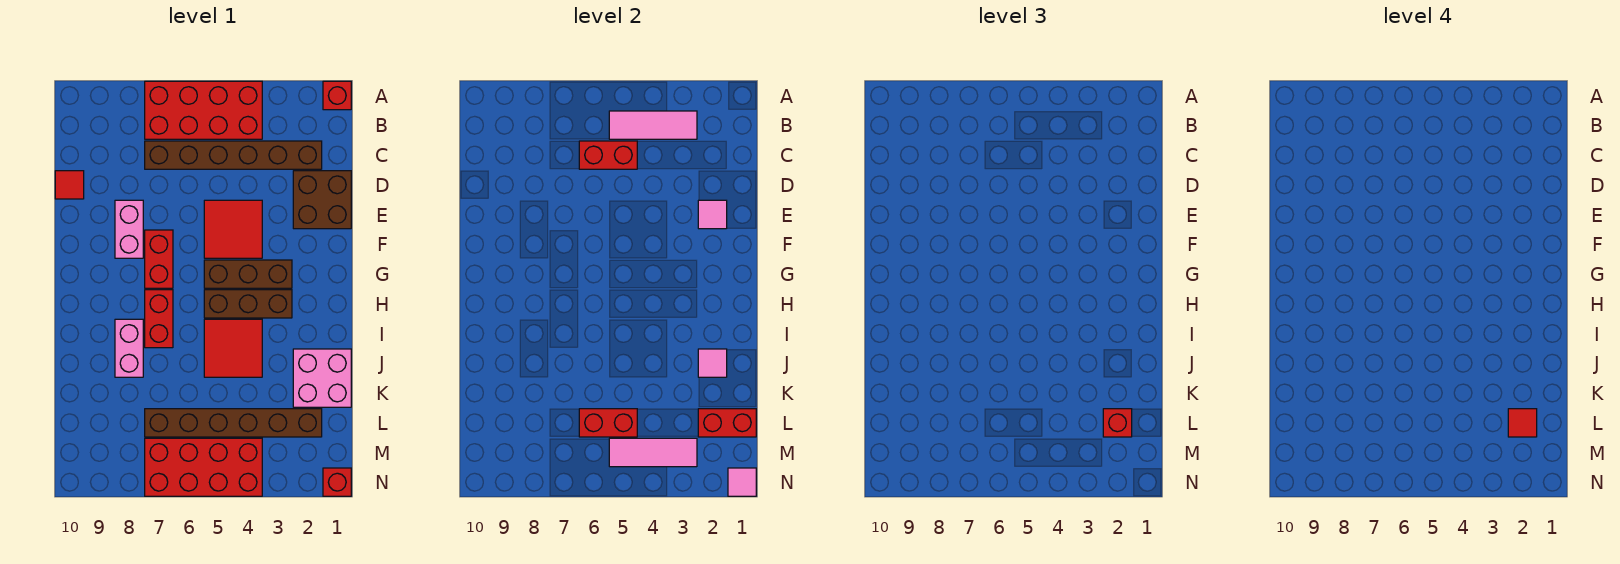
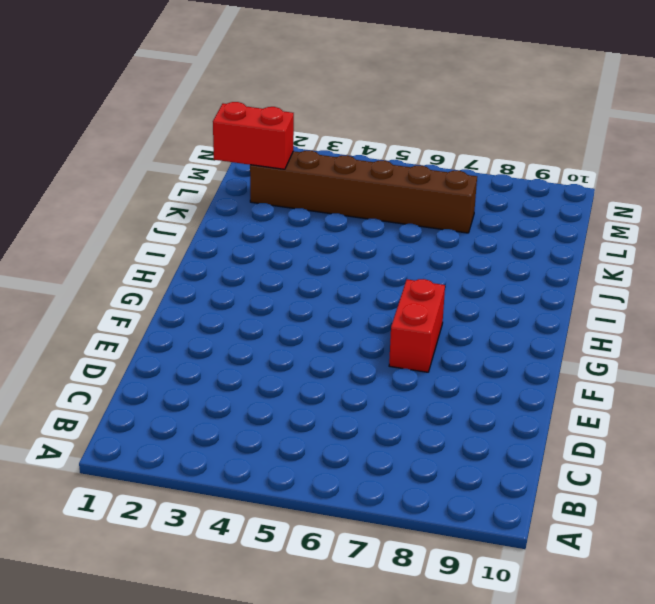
none -> red brick A1 level 1
none -> red brick A4:B7 level 1
none -> brown brick C2:C7 level 1

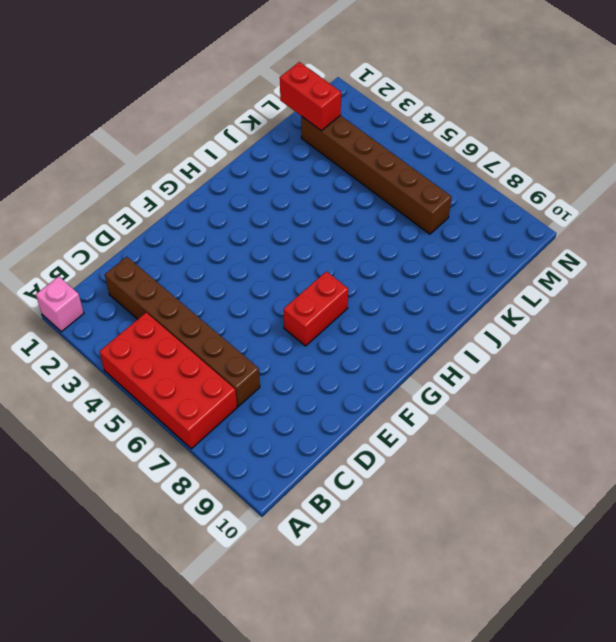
pink brick A1 level 1 -> red brick A1 level 1
none -> brown brick D1:E2 level 1
none -> red tile D10 level 1
none -> red tile E4:F5 level 1

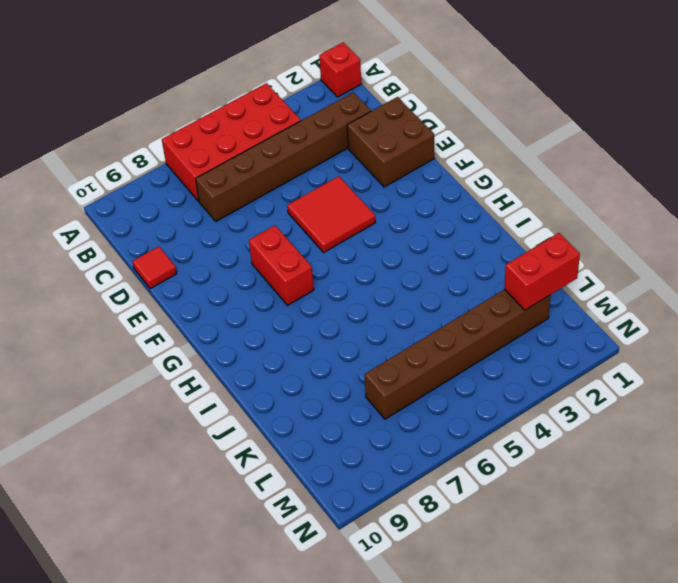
none -> pink brick E8:F8 level 1
none -> brown brick G3:G5 level 1
none -> brown brick H3:H5 level 1

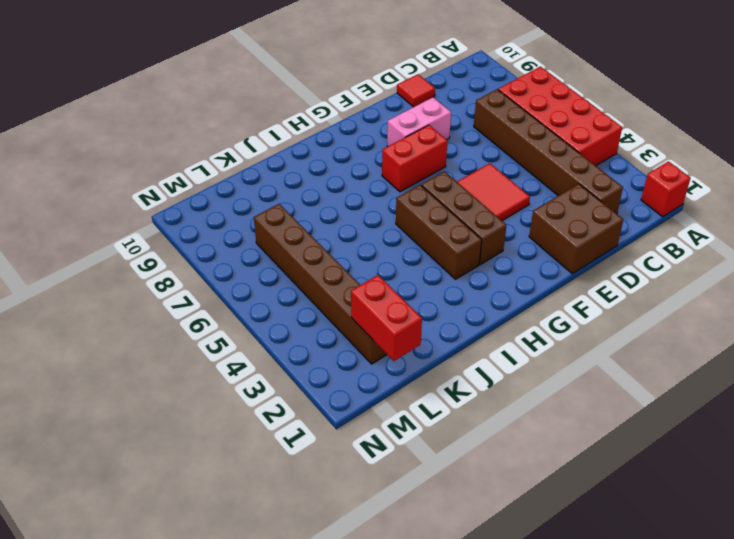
none -> red brick H7:I7 level 1
none -> red tile I4:J5 level 1
none -> pink brick I8:J8 level 1

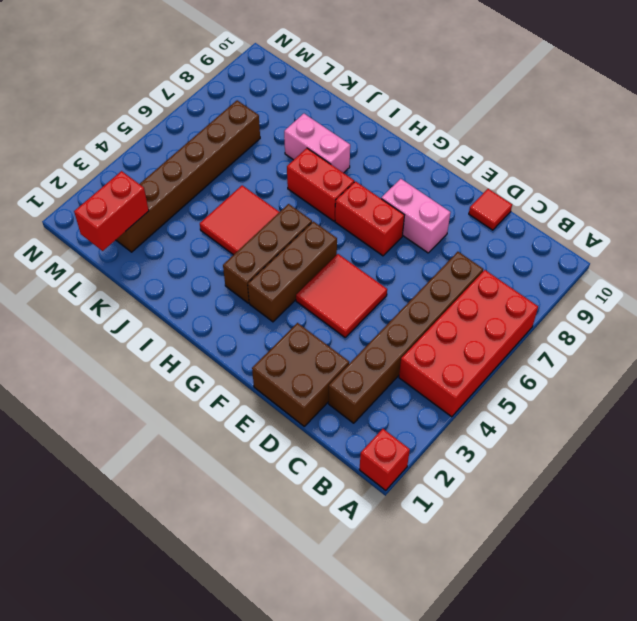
none -> pink brick J1:K2 level 1
none -> red brick M4:N7 level 1
none -> red brick N1 level 1

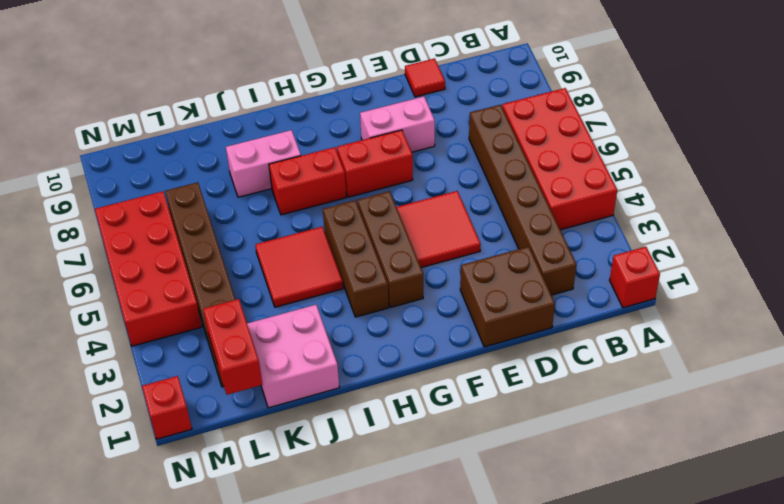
none -> pink tile B3:B5 level 2
none -> red brick C5:C6 level 2
none -> pink tile E2 level 2

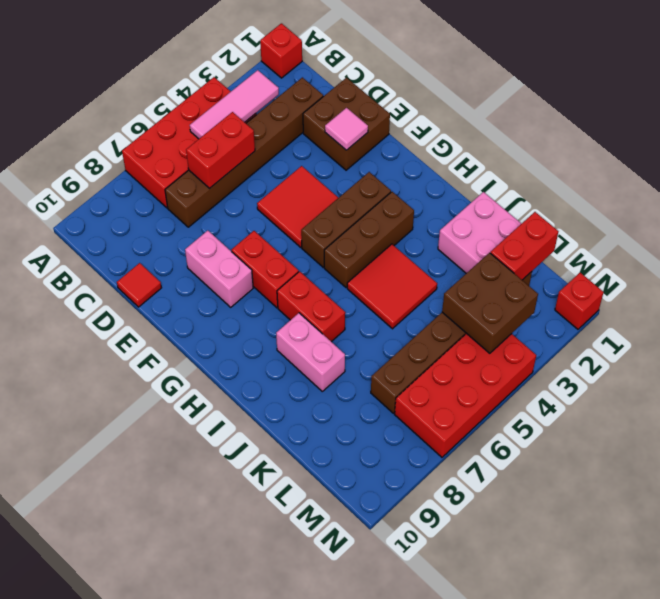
brown brick L3:M4 level 2 -> pink tile M3:M5 level 2
none -> pink tile J2 level 2
none -> red brick L5:L6 level 2
none -> pink tile N1 level 2

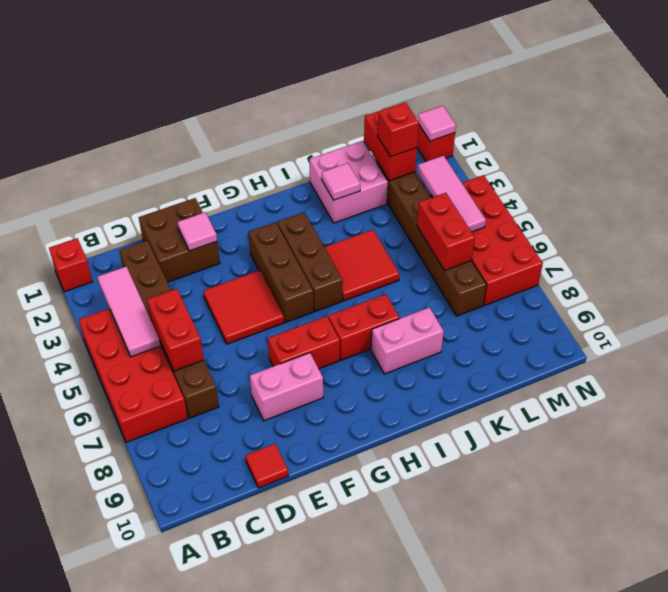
none -> red tile L2 level 4

